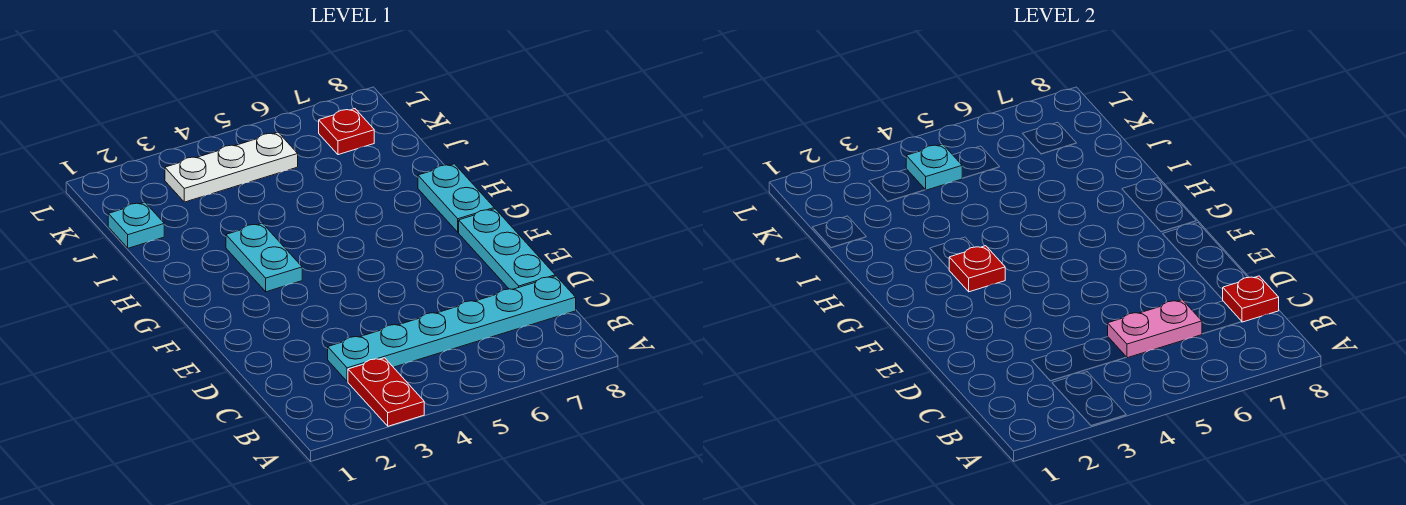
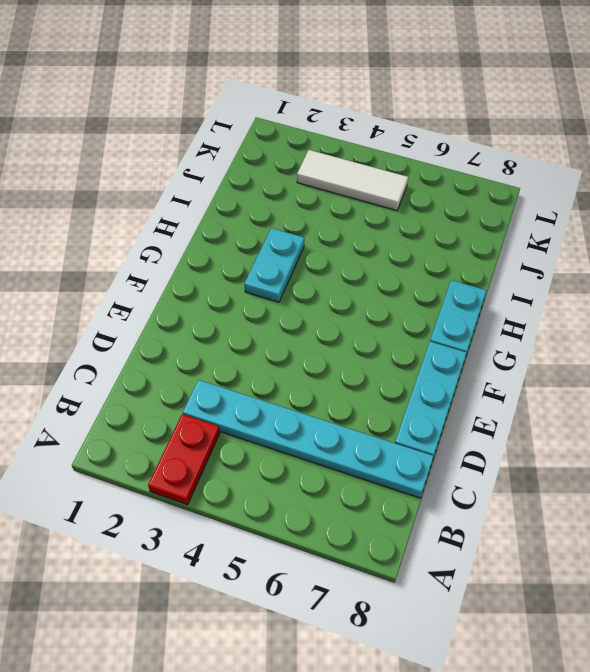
white tile K3:K5 level 1 -> white plate K3:K5 level 1
none -> cyan plate J1 level 1
none -> red plate K7 level 1
none -> pink plate C5:C6 level 2

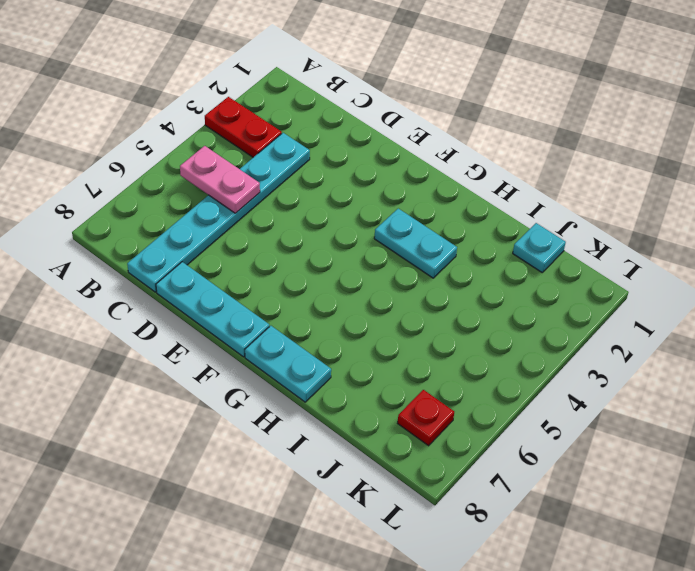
pink plate B5:C5 level 2 -> pink plate C5:C6 level 2
none -> white plate K3:K5 level 1
none -> red plate C8 level 2
none -> red plate G3 level 2

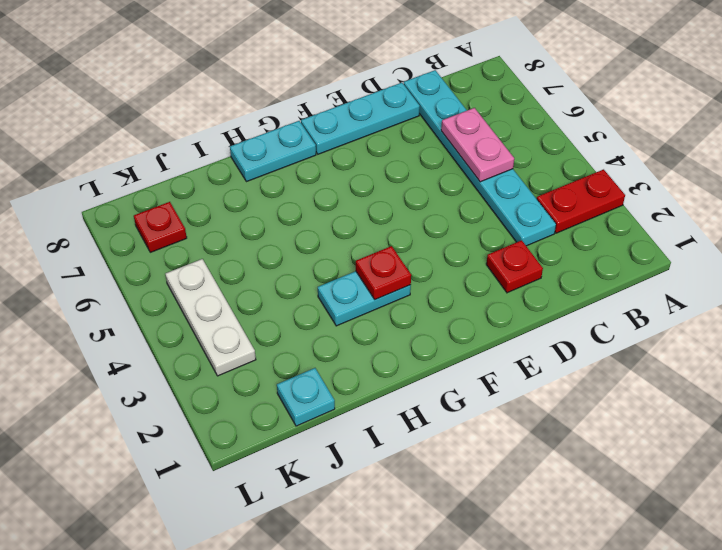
red plate D2 level 1 -> red plate C8 level 2
none -> cyan plate K4 level 2

